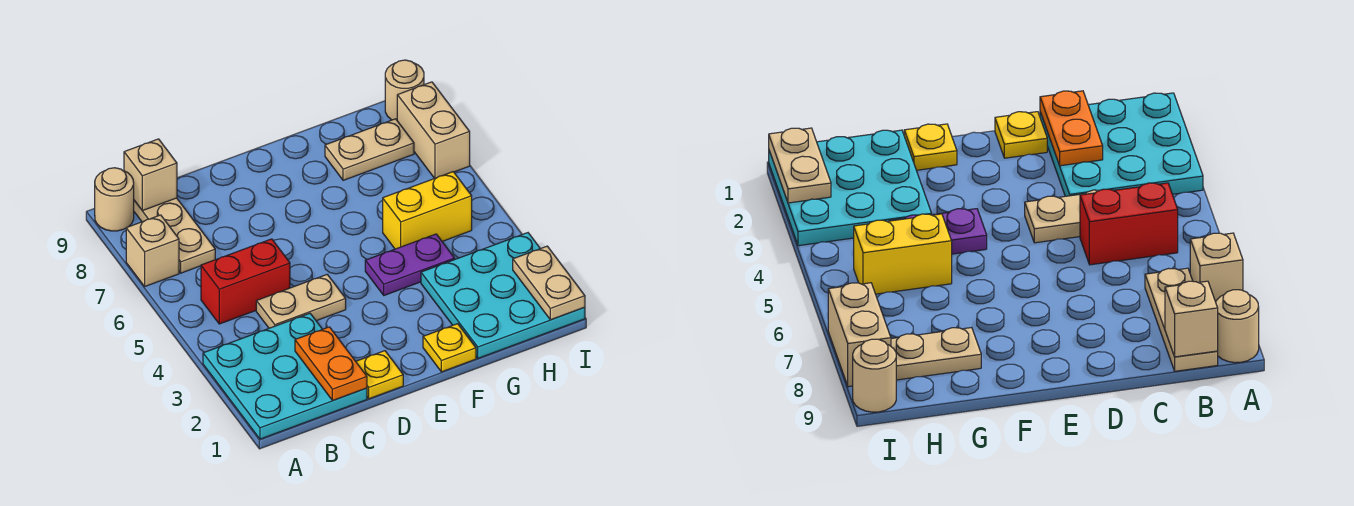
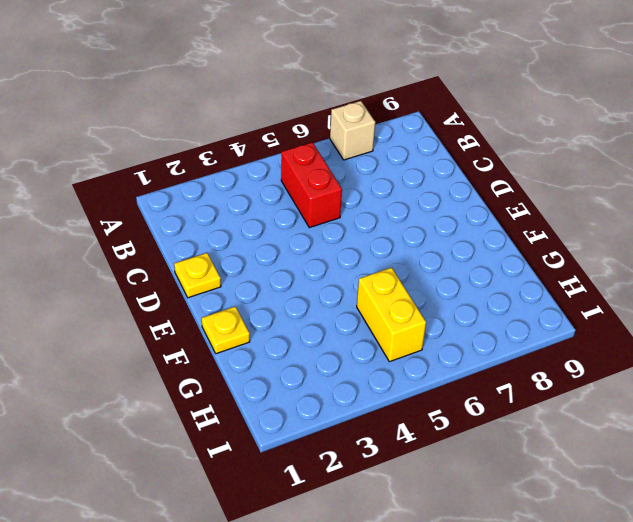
none -> cyan plate A1:C3 level 1
none -> tan round brick A9 level 1
none -> tan plate B7:B9 level 1

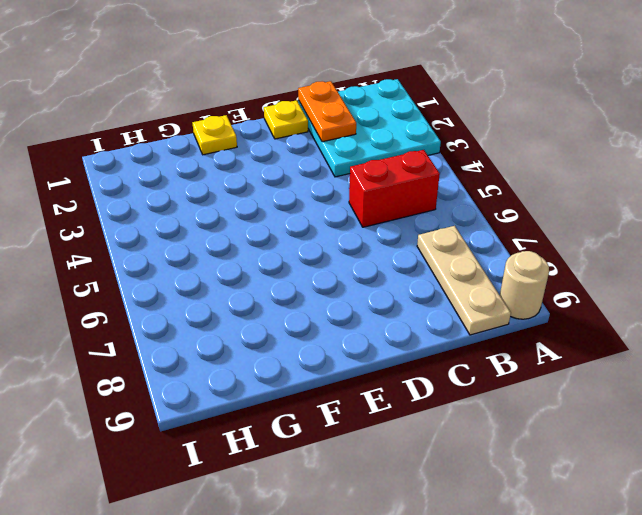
none -> tan brick A7 level 1
none -> tan plate C4:D4 level 1
none -> purple plate F4:G4 level 1

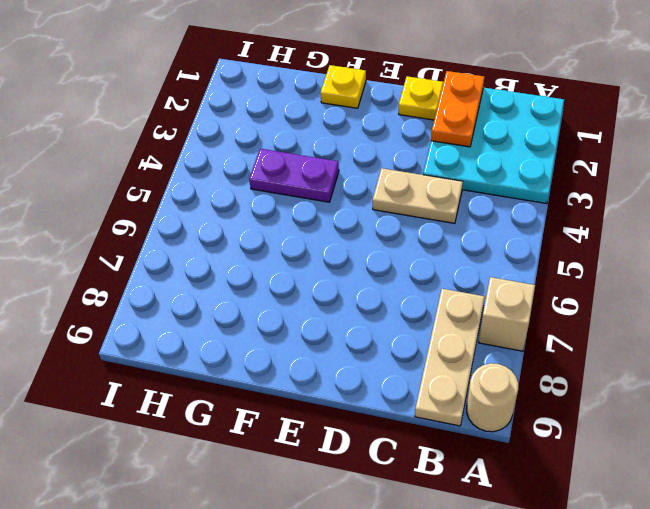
none -> red brick B5:C5 level 1
none -> cyan plate G1:I3 level 1
none -> yellow brick G5:H5 level 1

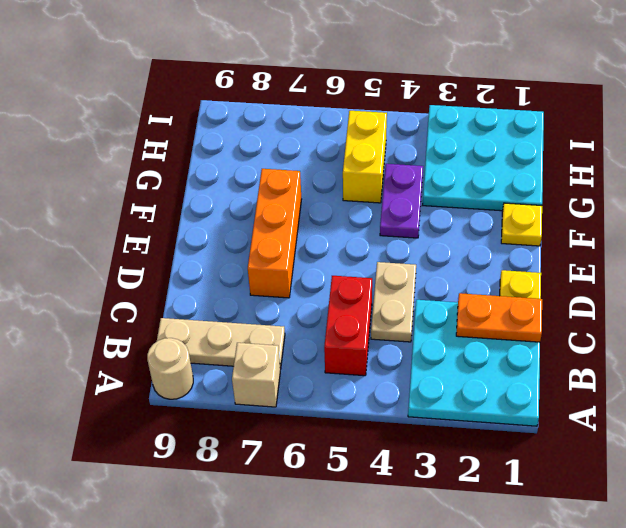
orange brick D7:F7 level 1 -> none
none -> tan plate G8:H8 level 1
none -> tan brick I7:I8 level 1
none -> tan round brick I9 level 1

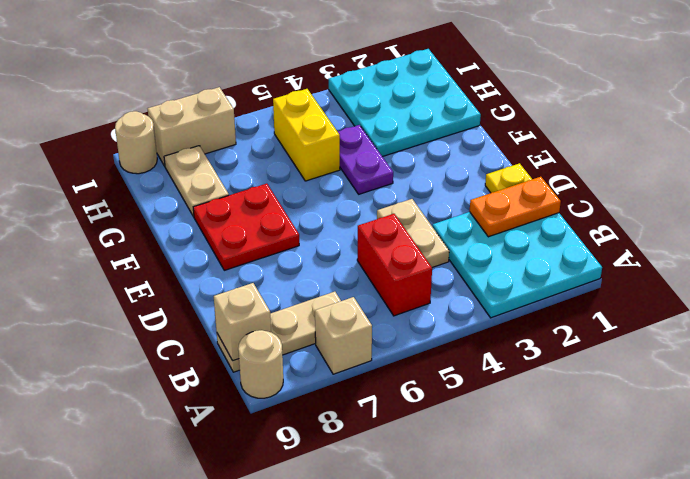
red plate E7:F8 level 1 -> none
none -> yellow plate F1 level 1
none -> tan plate I1:I2 level 2

